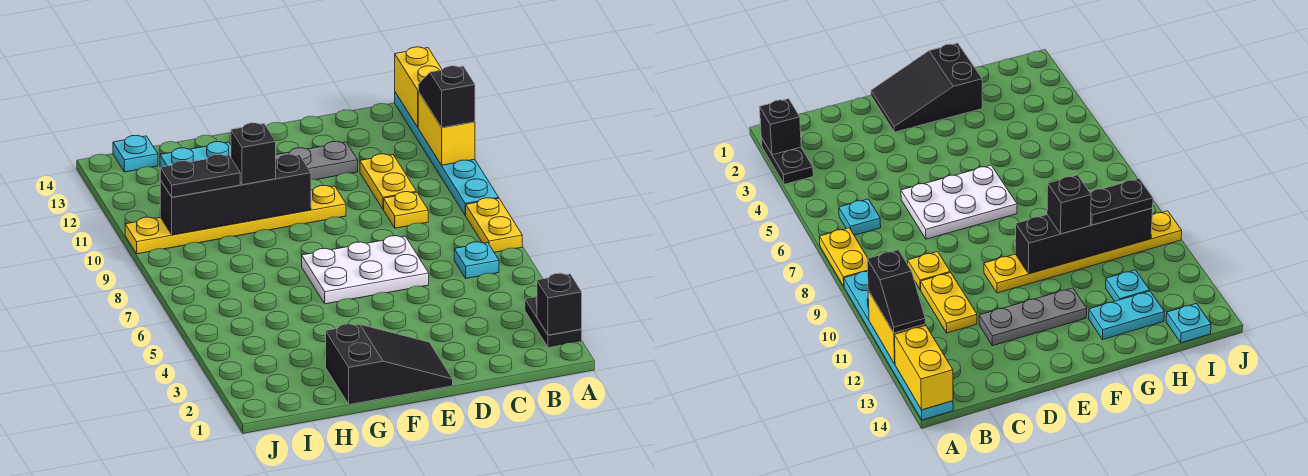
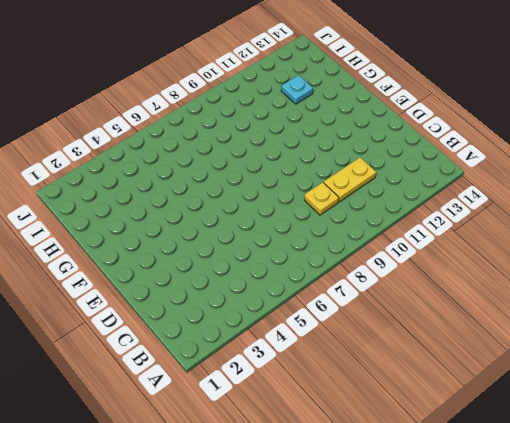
none -> black plate A2:A3 level 1
none -> yellow plate A7:A8 level 1
none -> cyan plate A9:A14 level 1

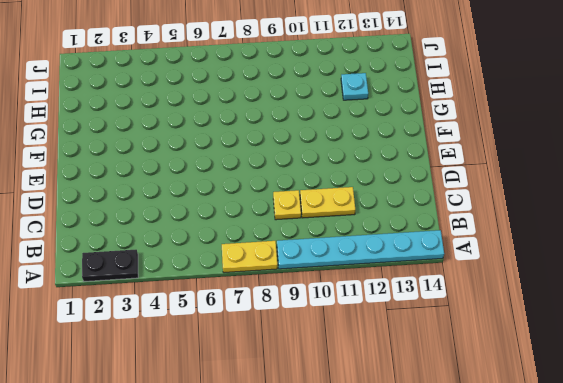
none -> cyan plate B6 level 1
none -> white plate D6:F7 level 1
none -> grey plate D12:F12 level 1

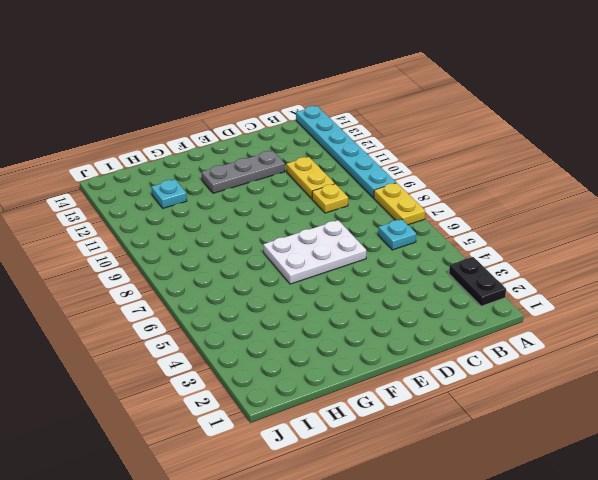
none -> black slope E1:G2 level 1 top G
none -> yellow plate E10:J10 level 1
none -> cyan plate G13:H13 level 1

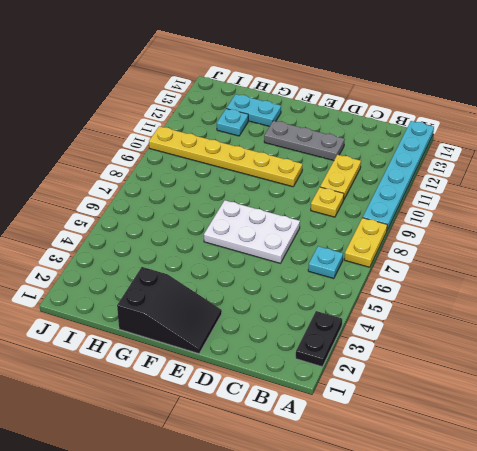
none -> cyan plate I14 level 1
none -> black brick A2 level 2
none -> yellow brick A11:A12 level 2

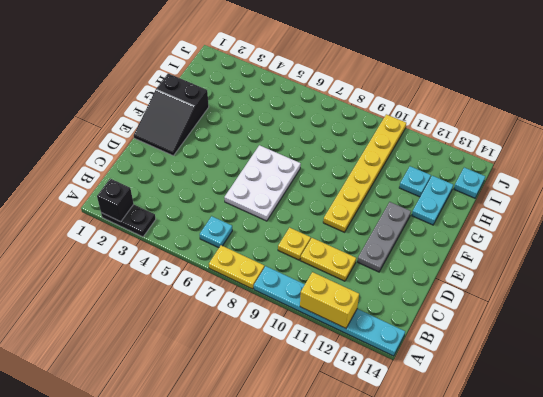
none -> yellow brick A13:A14 level 2
none -> black brick F10:I10 level 2
none -> black slope A11:A12 level 3 top 11

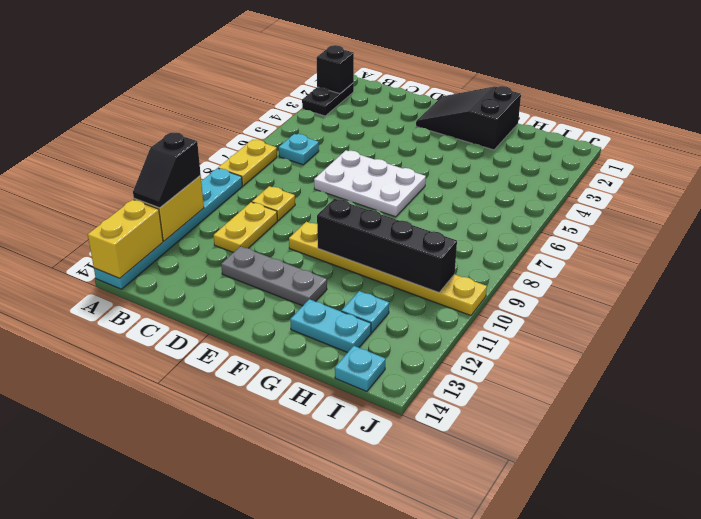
none -> black brick G10 level 3
none -> black plate H10:I10 level 3

